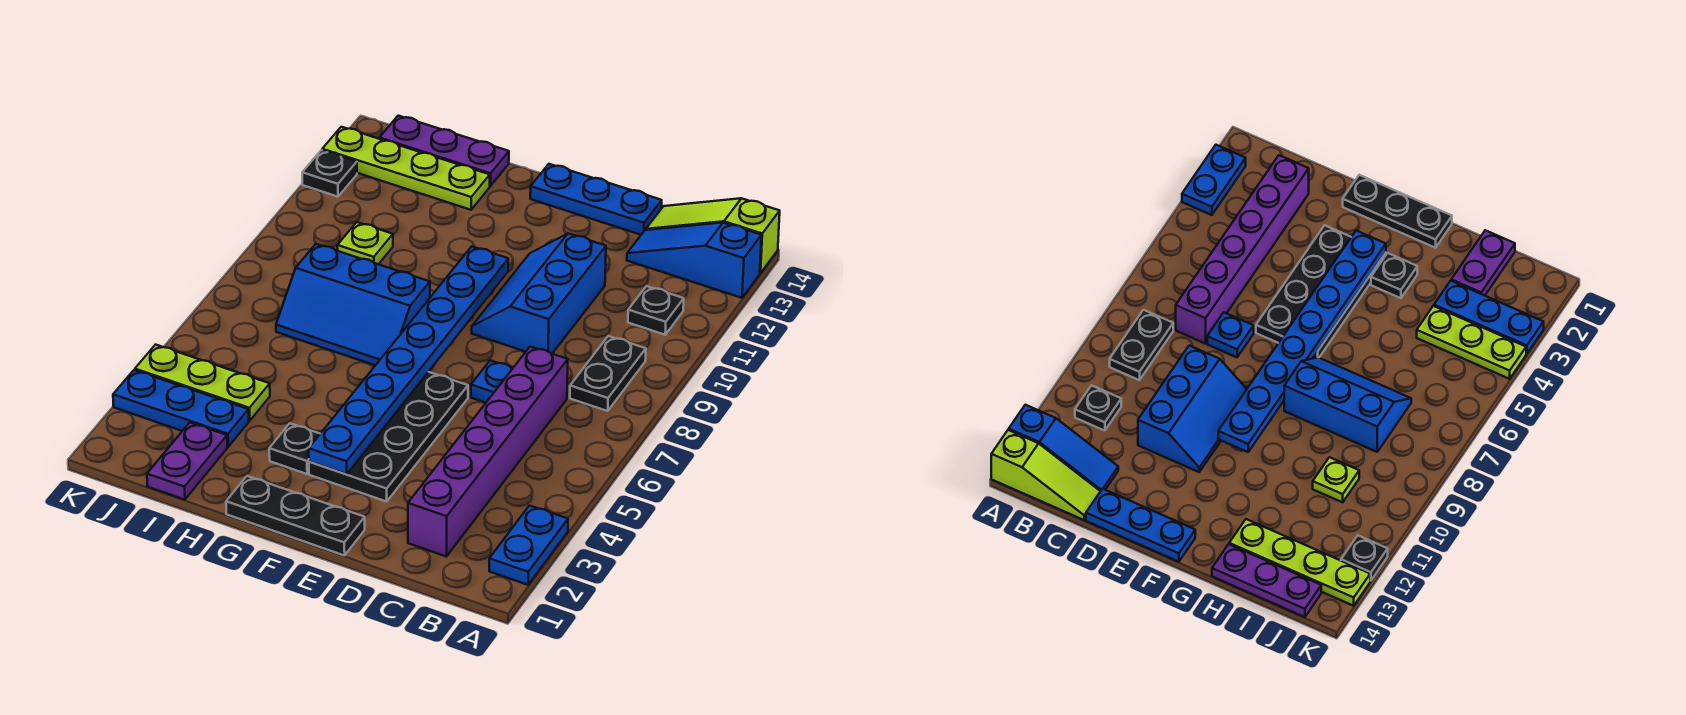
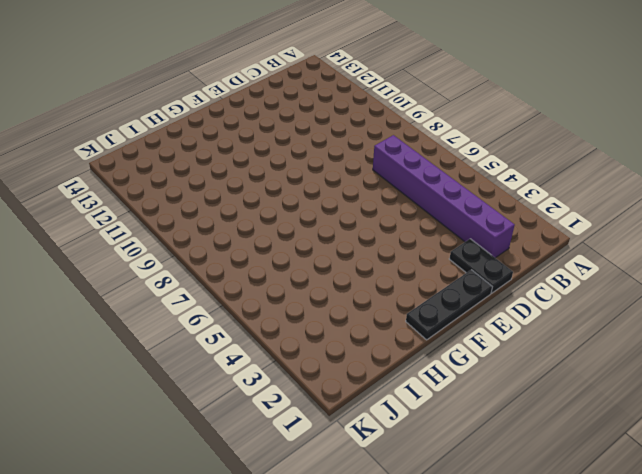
black plate D1:D2 level 1 -> black plate B8:B9 level 1
none -> blue plate A2:A3 level 1
none -> blue slope A13:C13 level 1 top A
none -> lime slope A14:C14 level 1 top A

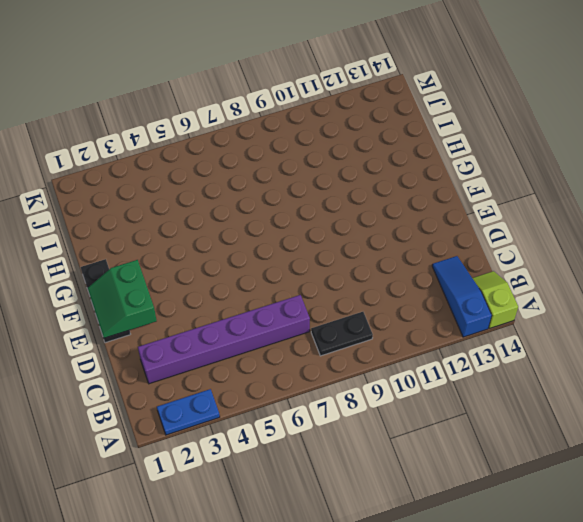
lime slope A14:B14 level 1 top A -> lime slope A14:C14 level 1 top A
green slope E1:F2 level 2 top 2 -> none
none -> black plate B11 level 1
none -> blue plate D7 level 1
none -> blue slope D9:E11 level 1 top D

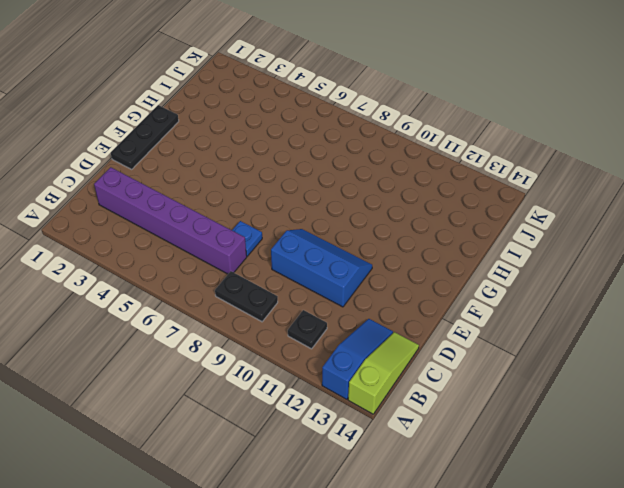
none -> blue plate A2:A3 level 1
none -> blue plate D14:F14 level 1
none -> black plate E3:F6 level 1

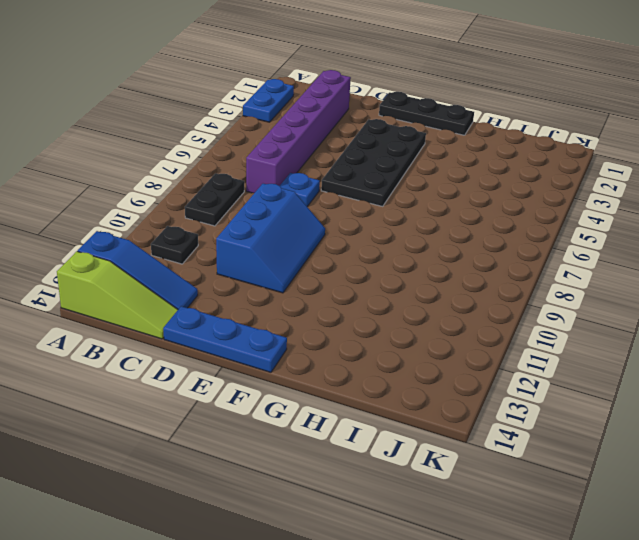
none -> black plate G3 level 1
none -> blue slope G7:I8 level 1 top 8
none -> lime plate H13:K13 level 1

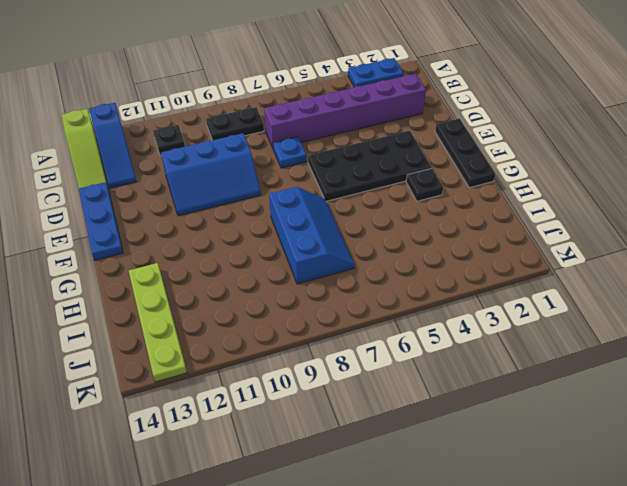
none -> purple plate H14:J14 level 1
none -> purple plate I1:I2 level 1
none -> blue plate I3:K3 level 1

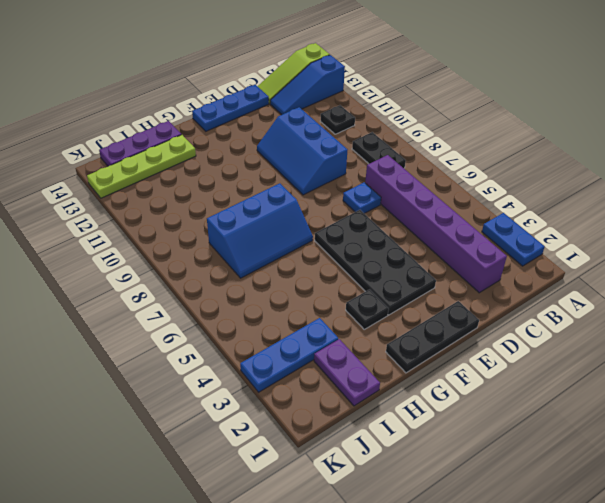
none -> lime plate I4:K4 level 1
none -> lime plate I10 level 1
none -> black plate K12 level 1

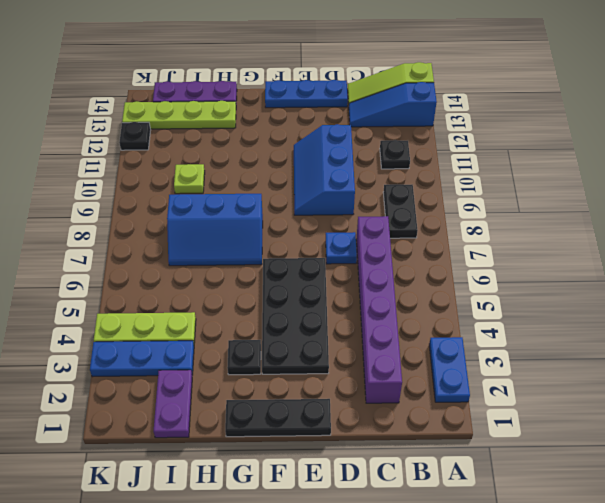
none -> blue plate F3:F10 level 2

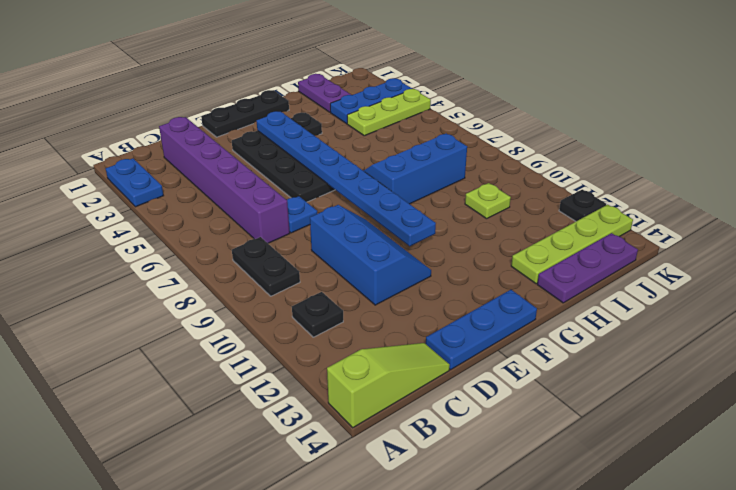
none -> blue slope A13:C13 level 1 top A

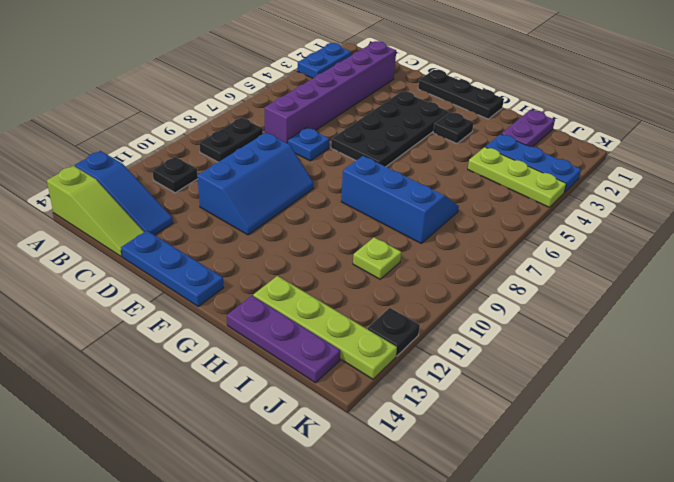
none -> blue plate F3:F10 level 2

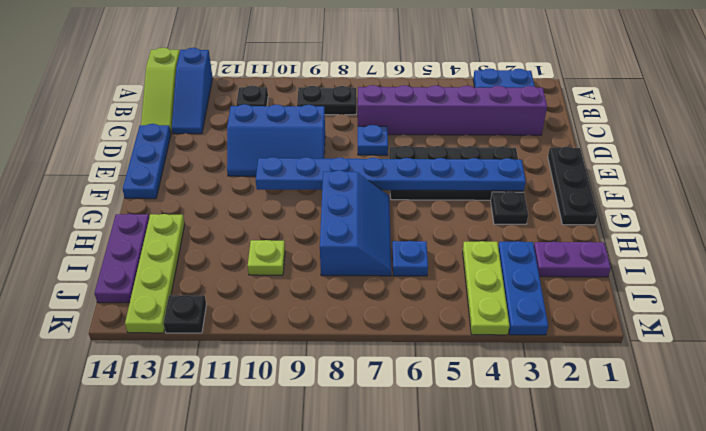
blue plate I6 level 1 -> none

